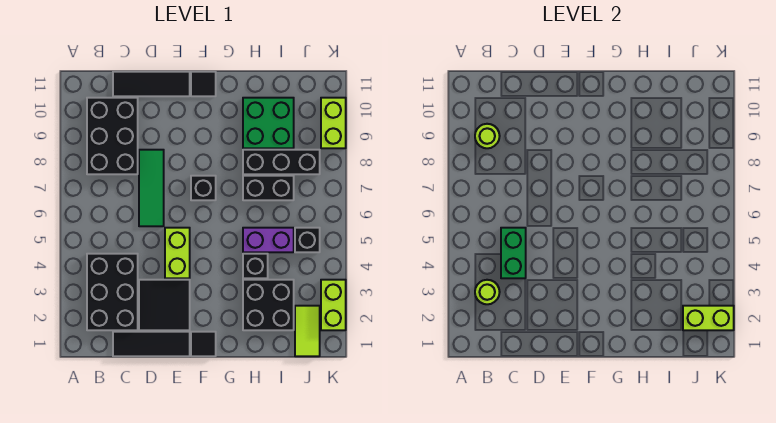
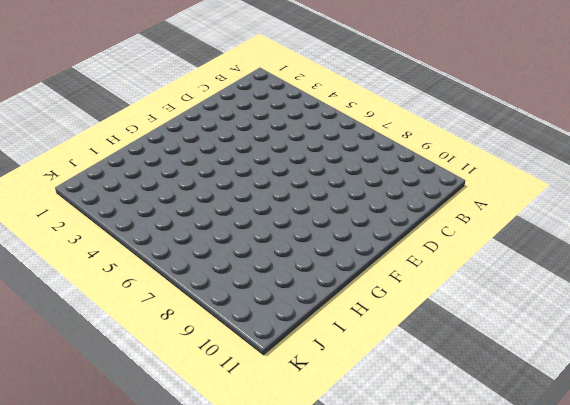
none -> black brick B2:C4 level 1
none -> black brick B8:C10 level 1
none -> black tile C1:E1 level 1

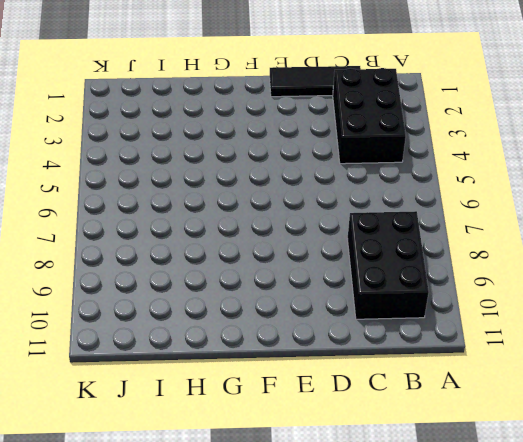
none -> black tile C11:E11 level 1
none -> black tile D2:E3 level 1
none -> green tile D6:D8 level 1

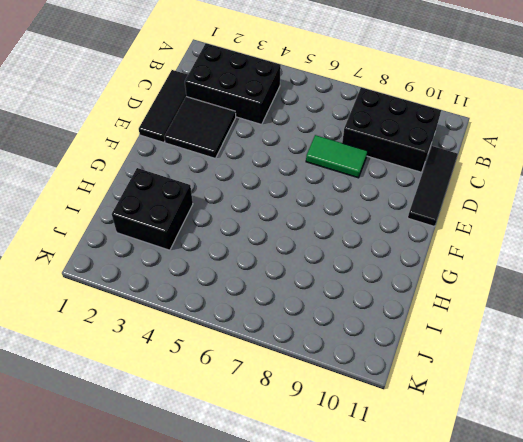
green tile D7:D8 level 1 -> green tile D6:D8 level 1
none -> lime brick E4:E5 level 1
none -> black tile F1 level 1
none -> black brick F7 level 1

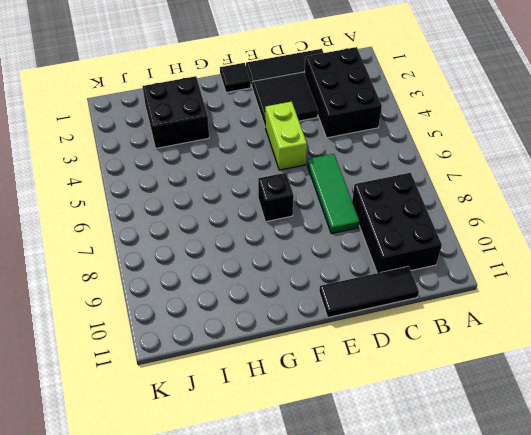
none -> black tile F11 level 1
none -> black brick H4 level 1
none -> purple brick H5:I5 level 1

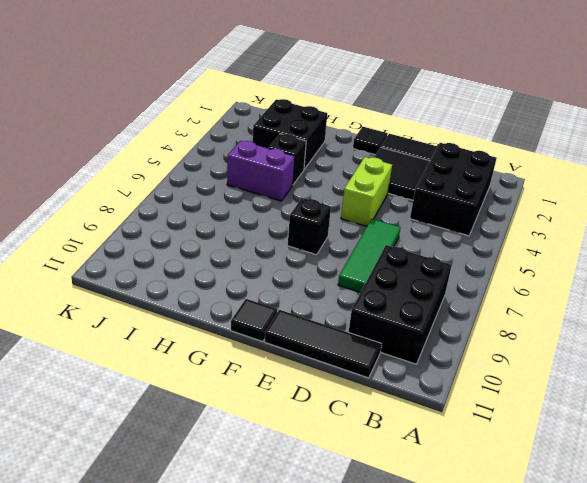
none -> black brick H7:I7 level 1
none -> black brick H8:J8 level 1
none -> green brick H9:I10 level 1

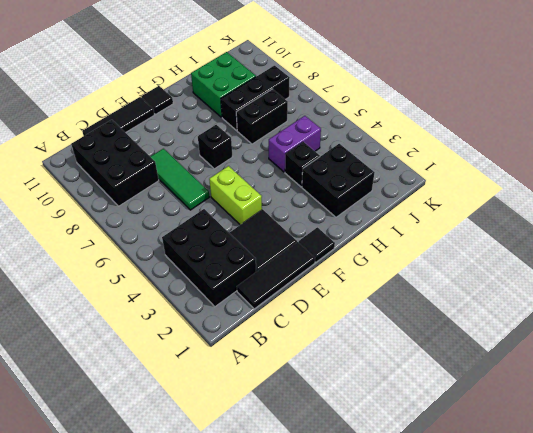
none -> lime tile J1:J2 level 1
none -> black brick J5 level 1
none -> lime brick K2:K3 level 1

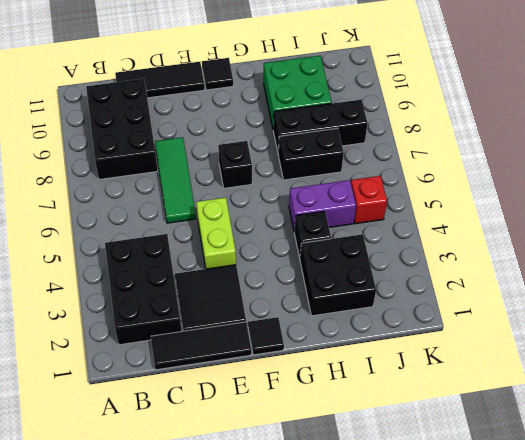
red brick J5 level 1 -> black brick J5 level 1
none -> lime tile J1:J2 level 1
none -> lime brick K2:K3 level 1
none -> lime brick K9:K10 level 1

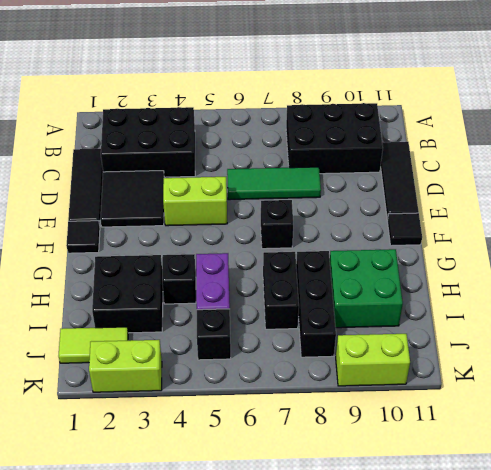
none -> lime round brick B3 level 2
none -> lime round brick B9 level 2
none -> green brick C4:C5 level 2

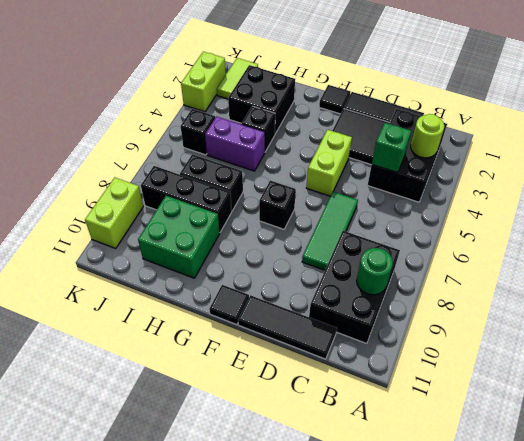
green round brick B9 level 2 -> lime round brick B9 level 2
green brick C4 level 2 -> green brick C4:C5 level 2
none -> lime brick J2:K2 level 2

